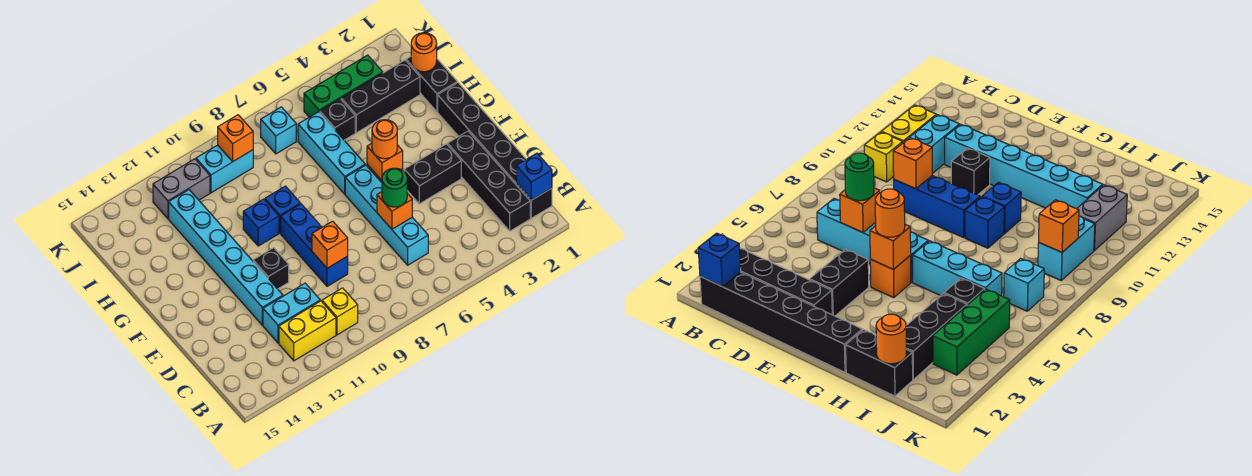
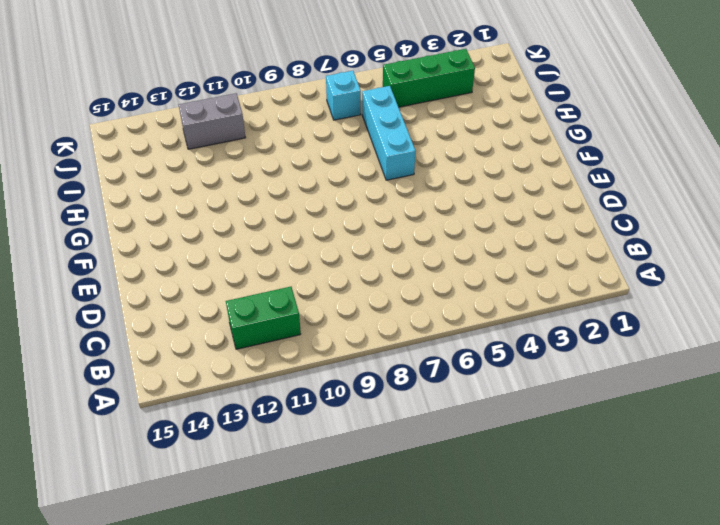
green brick B11:B12 level 1 -> yellow brick B11:B12 level 1
none -> black brick B1:G1 level 1
none -> black brick B2:E2 level 1
none -> yellow brick B10 level 1

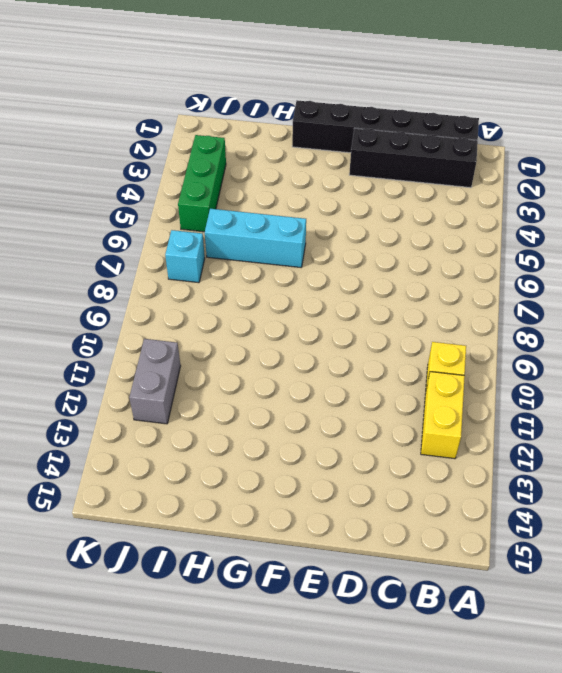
none -> cyan brick C6:F6 level 1
none -> cyan brick C11:C12 level 1
none -> blue brick D9:F9 level 1

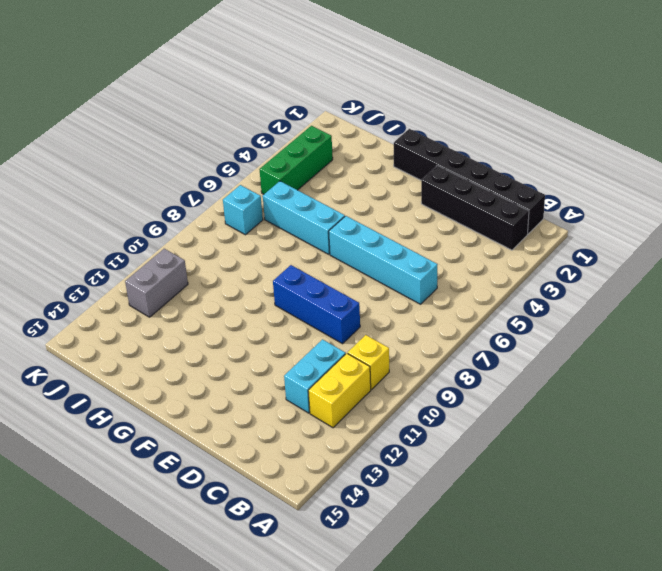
none -> cyan brick D12:I12 level 1
none -> black brick E3:E4 level 1
none -> black brick E11 level 1

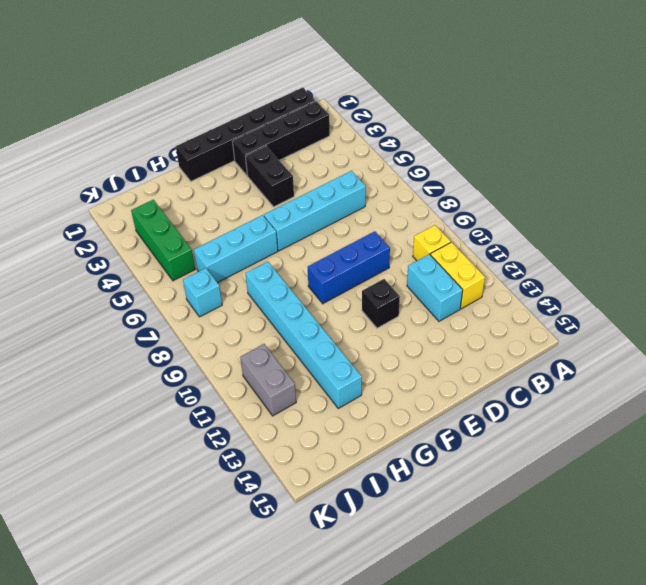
cyan brick H8:H13 level 1 -> cyan brick D12:I12 level 1
none -> orange brick F5 level 1
none -> blue brick G9 level 1
none -> blue brick G10 level 1

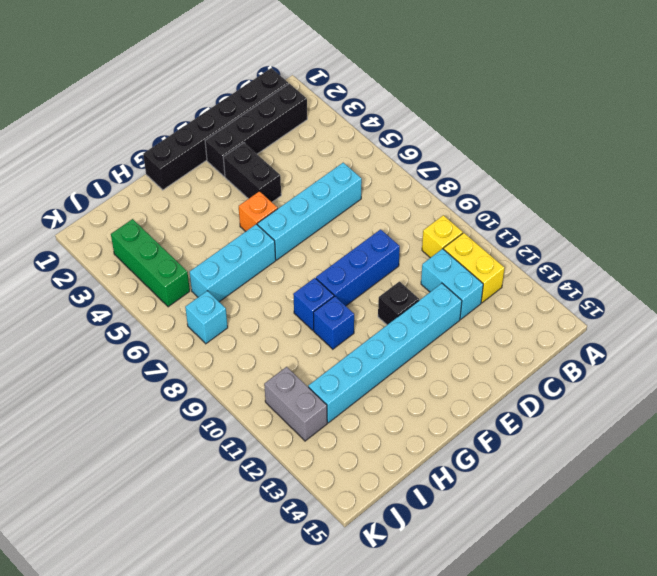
none -> black brick H1:I1 level 1
none -> black brick I2:I4 level 1
none -> black brick I5 level 1

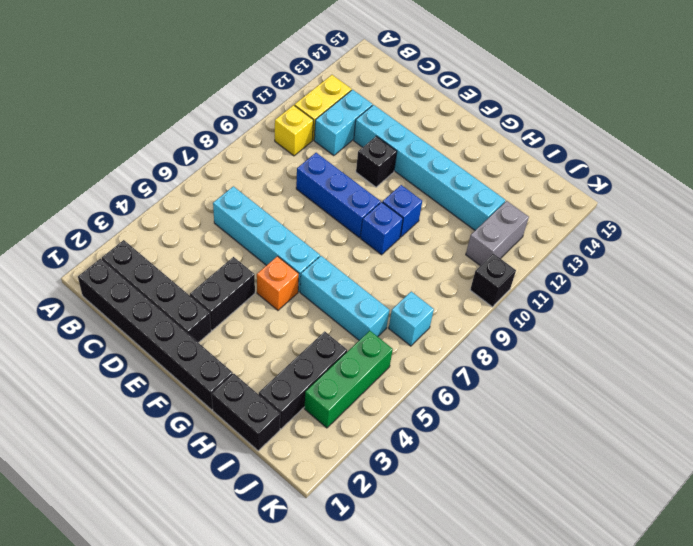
black brick K10 level 1 -> black brick I5 level 1
none -> cyan brick J9:J10 level 1
none -> blue brick B1 level 2
none -> orange brick D6 level 2

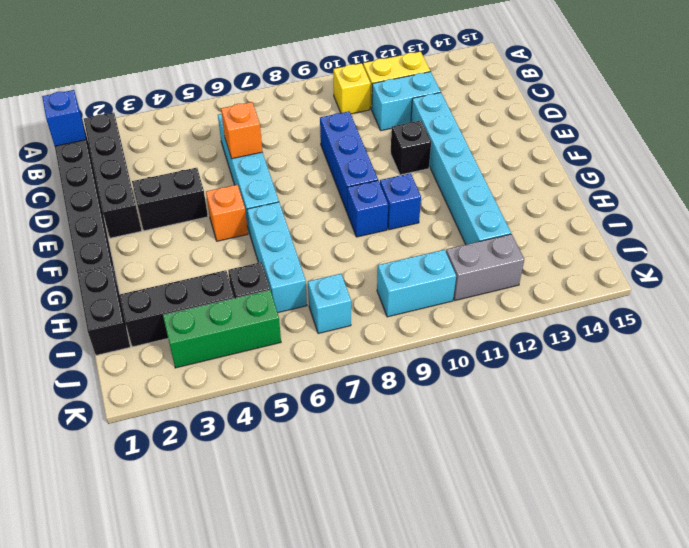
none -> orange brick D9 level 2
none -> orange brick F5 level 2
none -> orange round brick I1 level 2

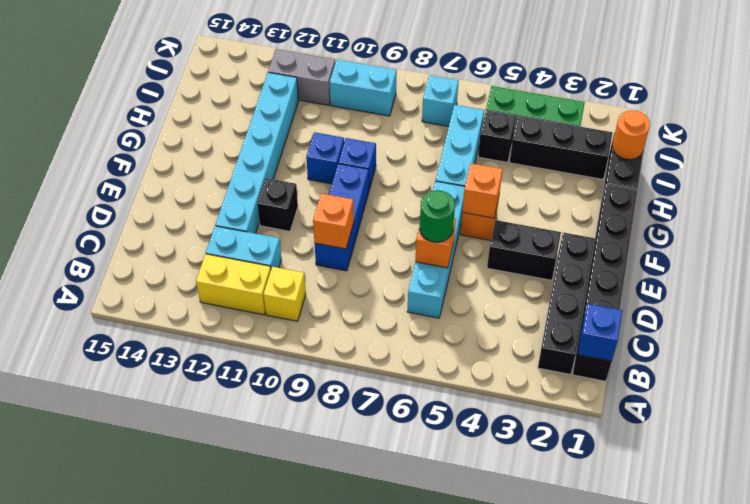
none -> orange brick J9 level 2
none -> orange round brick F5 level 3

